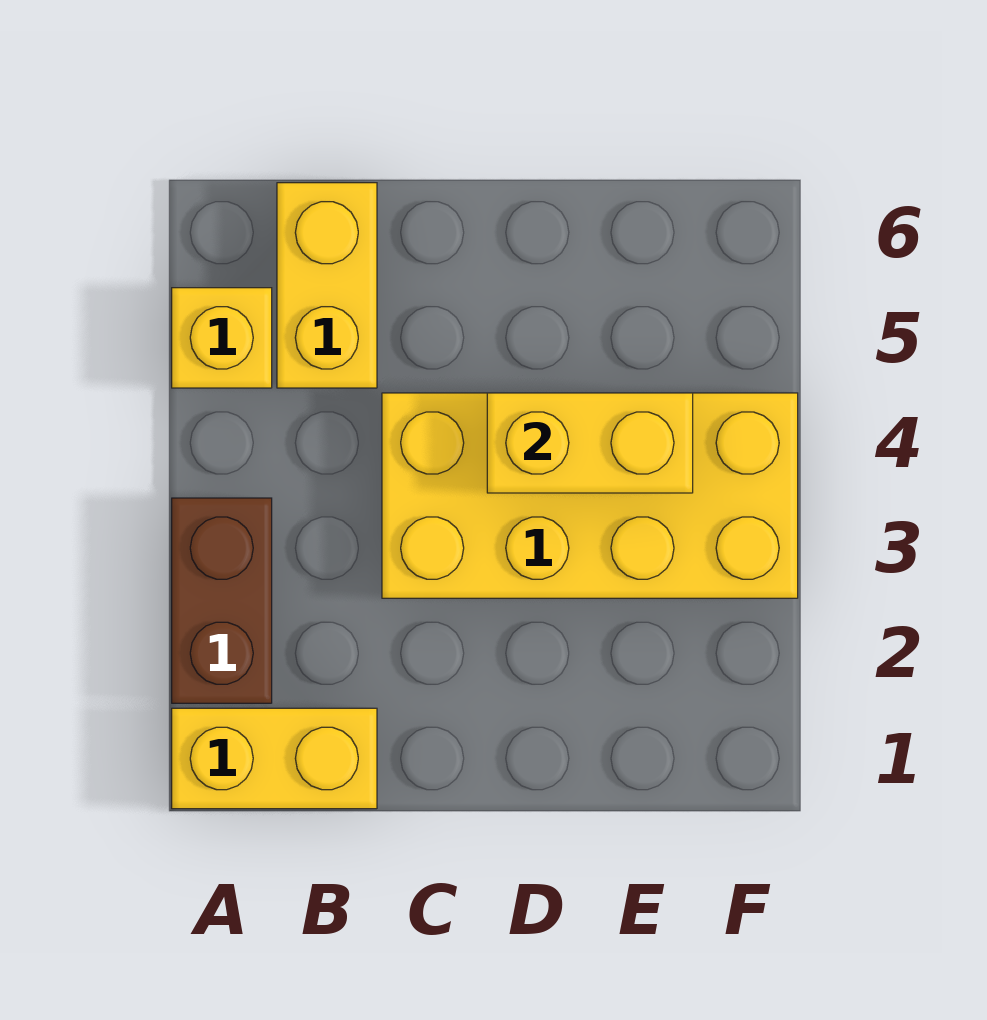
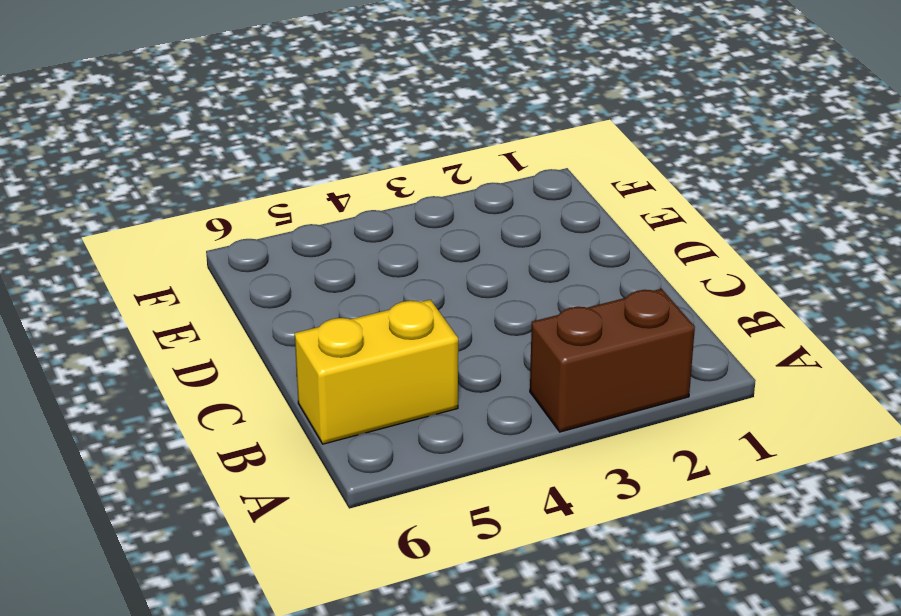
none -> yellow brick A1:B1 level 1
none -> yellow brick A5 level 1

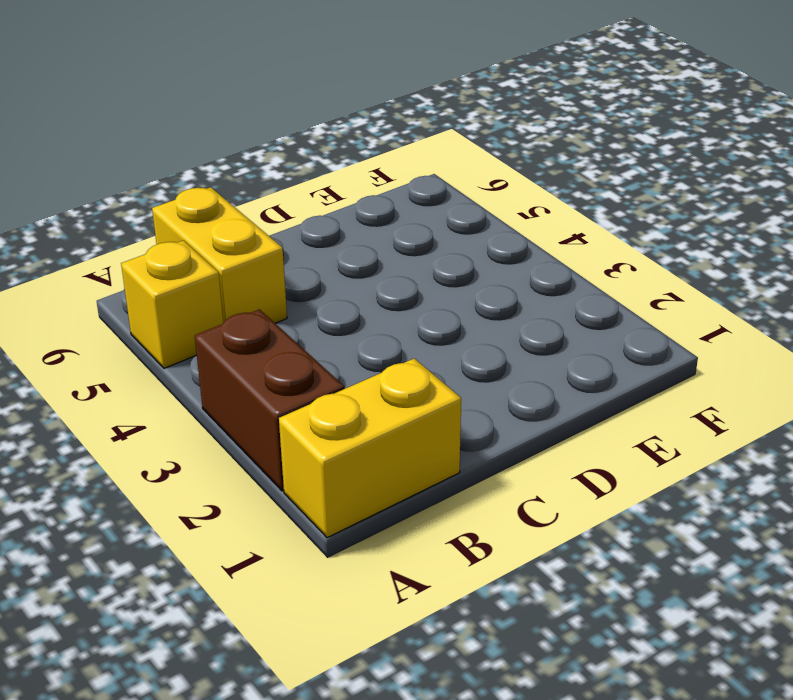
none -> yellow brick C3:F4 level 1
none -> yellow brick D4:E4 level 2

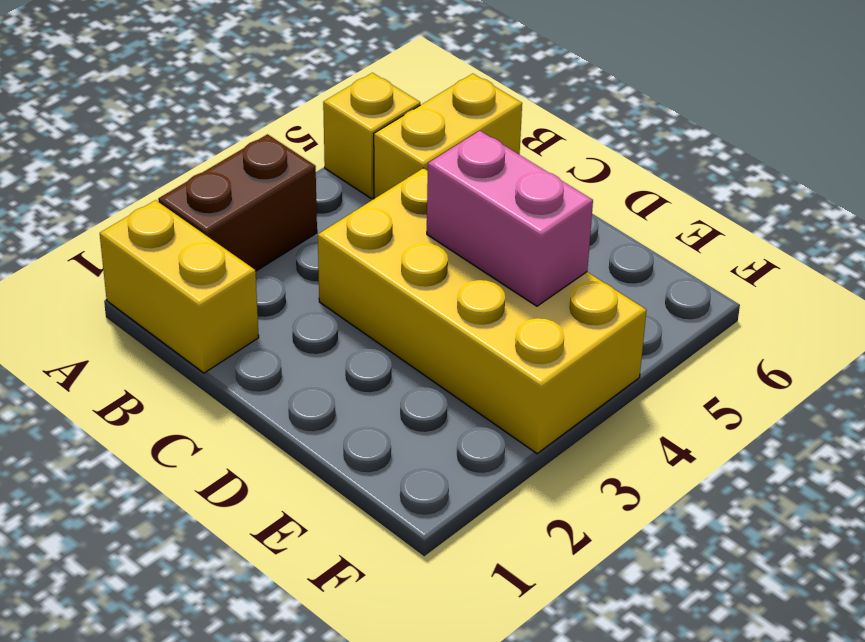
pink brick D4:E4 level 2 -> yellow brick D4:E4 level 2

